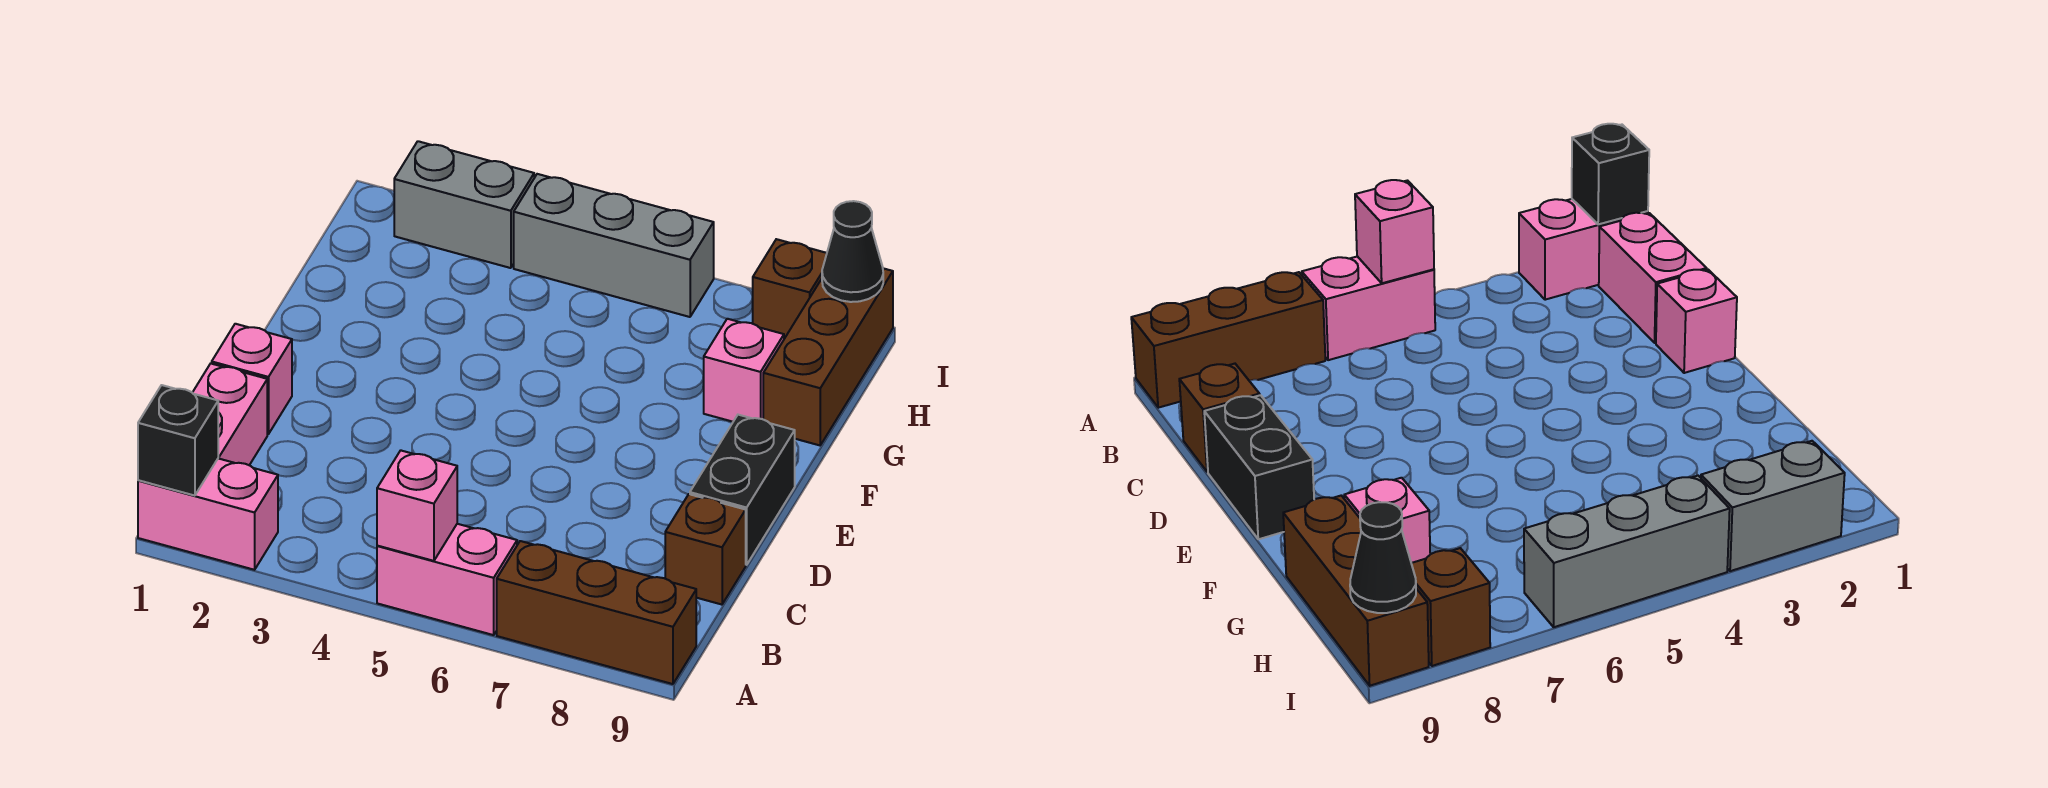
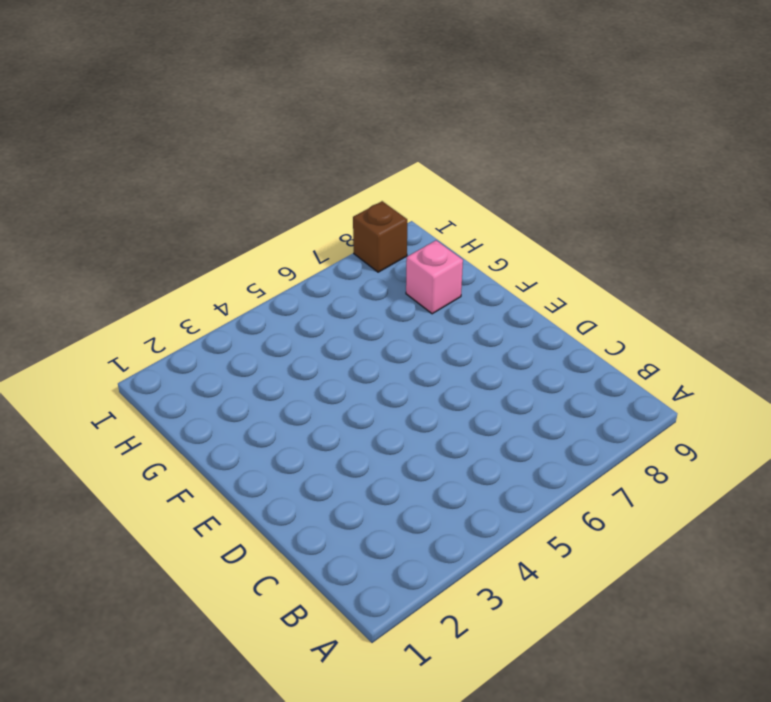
none -> pink brick A1:A2 level 1
none -> pink brick A5:A6 level 1
none -> brown brick A7:A9 level 1

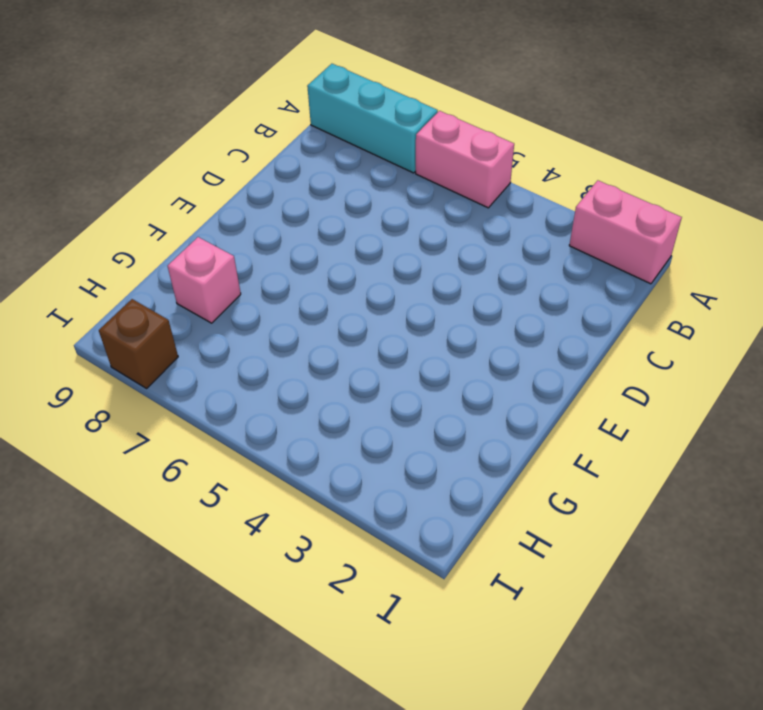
cyan brick A7:A9 level 1 -> brown brick A7:A9 level 1
none -> pink brick B1:C1 level 1
none -> brown brick C9 level 1
none -> pink brick D1 level 1

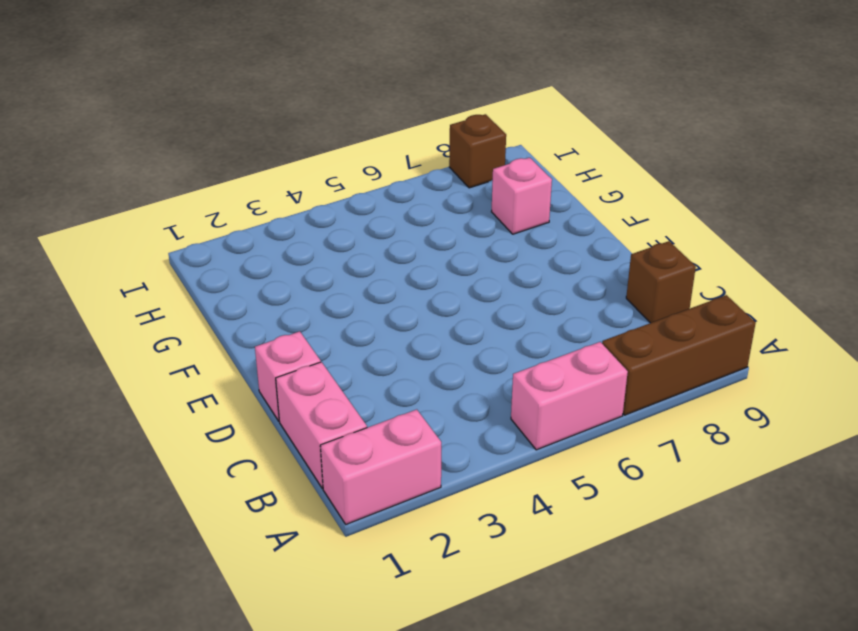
none -> black brick D9:E9 level 1
none -> brown brick G9:I9 level 1
none -> grey brick I2:I3 level 1

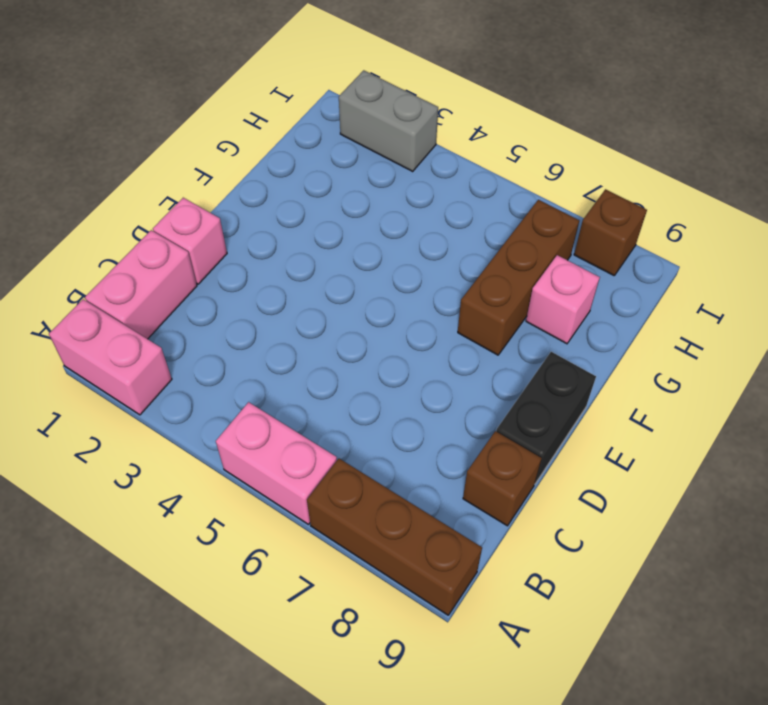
brown brick F7:H7 level 1 -> brown brick G9:I9 level 1
none -> grey brick I4:I6 level 1
none -> black brick A1 level 2
none -> pink brick A5 level 2

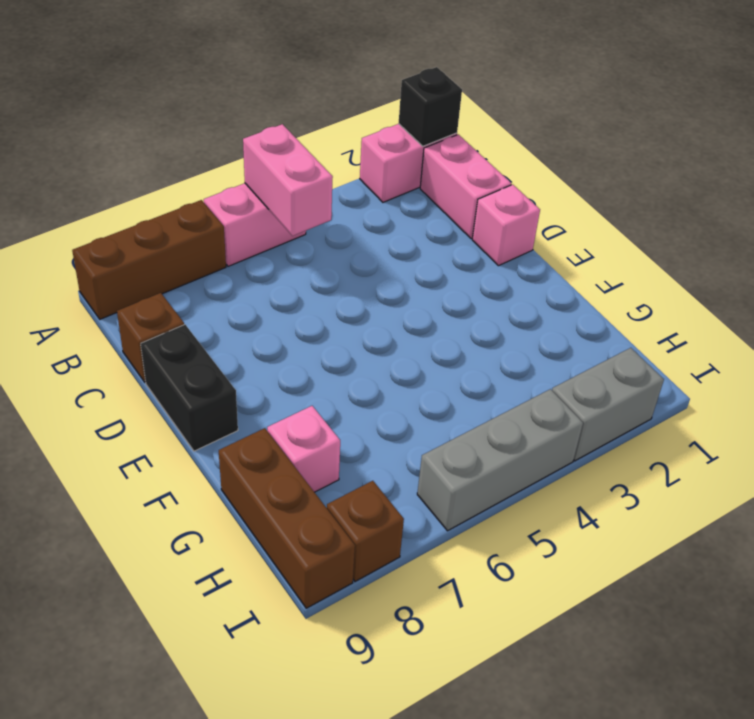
pink brick A5:B5 level 2 -> pink brick A5 level 2
none -> black cone I9 level 2

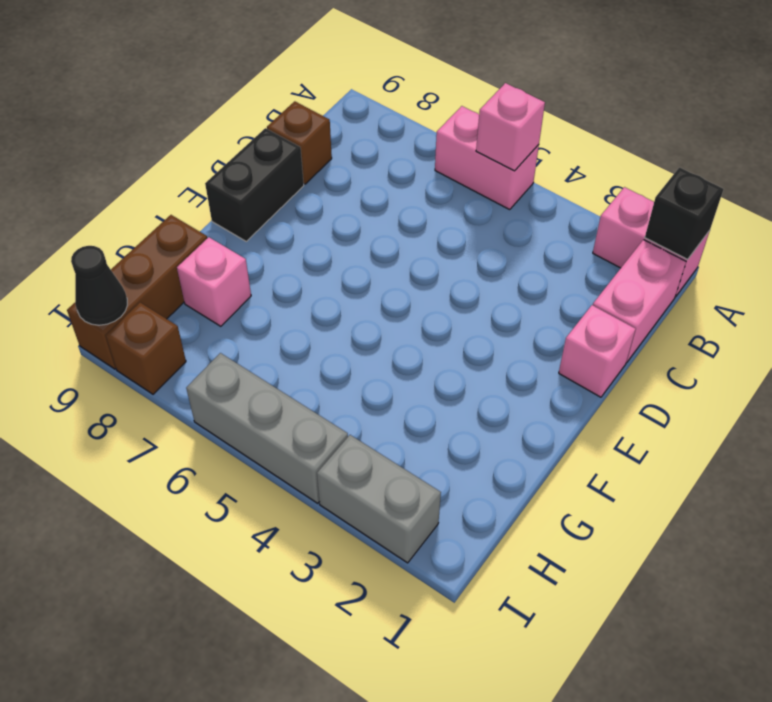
none -> brown brick A7:A9 level 1

